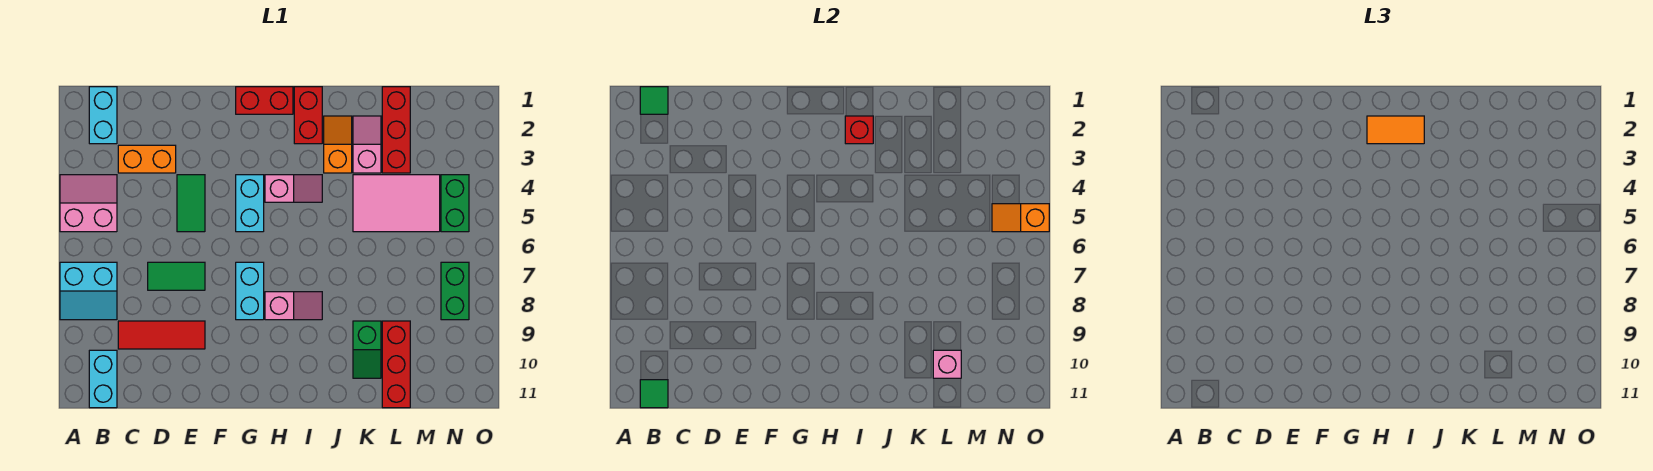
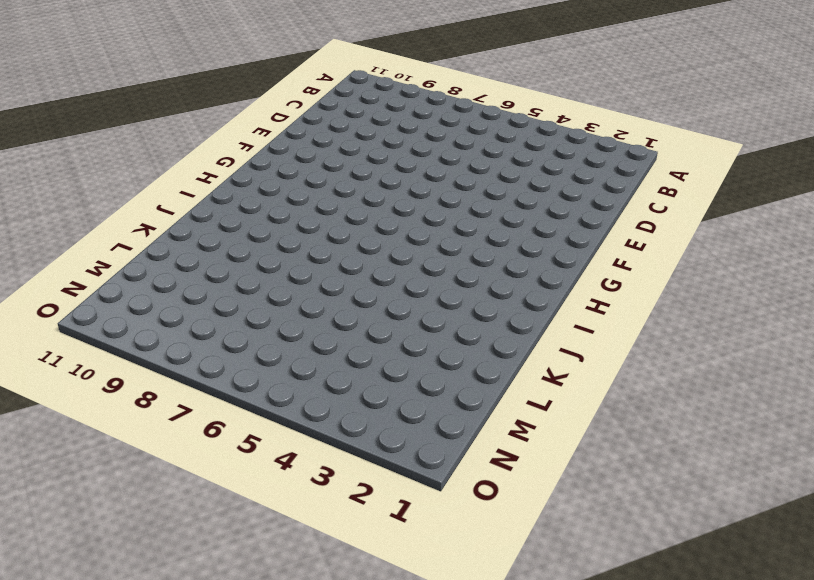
none -> pink slope A4:B5 level 1 top 5
none -> cyan slope A7:B8 level 1 top 7
none -> cyan brick B1:B2 level 1

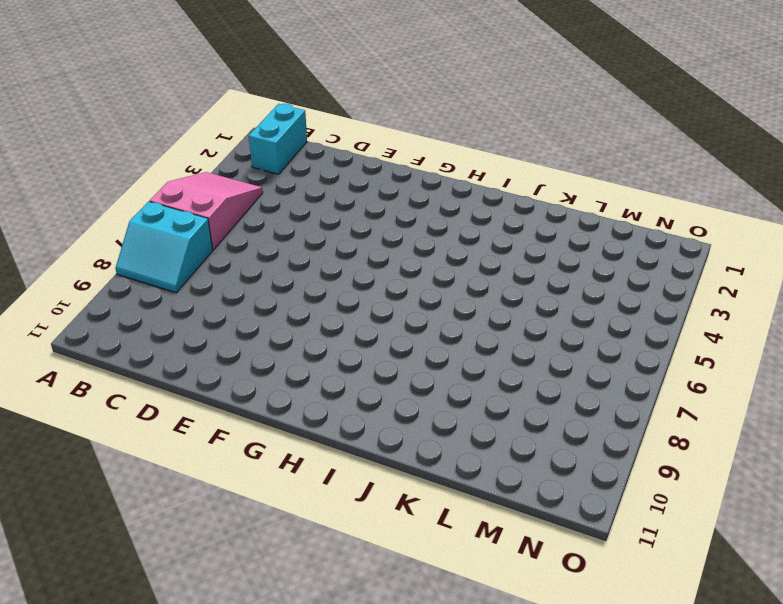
pink slope A4:B6 level 1 top 6 -> pink slope A4:B5 level 1 top 5
none -> cyan brick B10:B11 level 1
none -> orange brick C3:D3 level 1
none -> red tile C9:E9 level 1

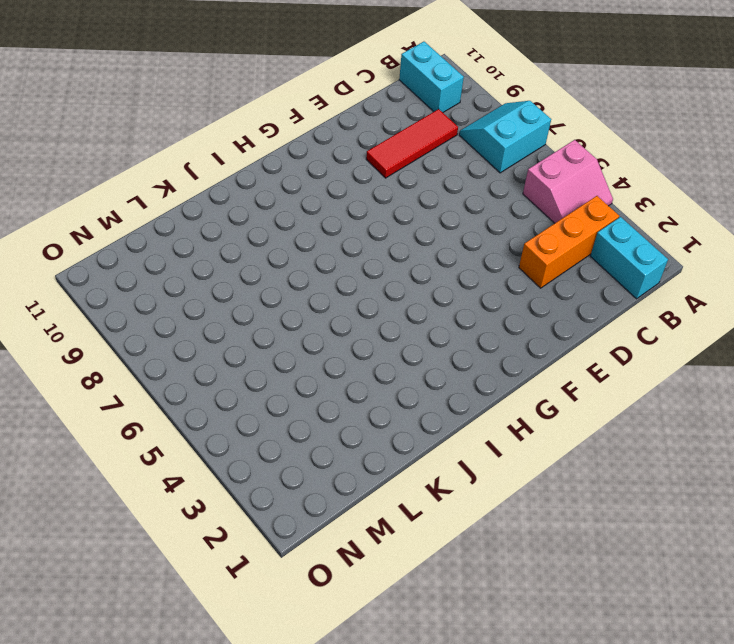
orange brick B3:D3 level 1 -> orange brick C3:D3 level 1
none -> green tile D7:E7 level 1
none -> green tile E4:E5 level 1
none -> red brick G1:H1 level 1

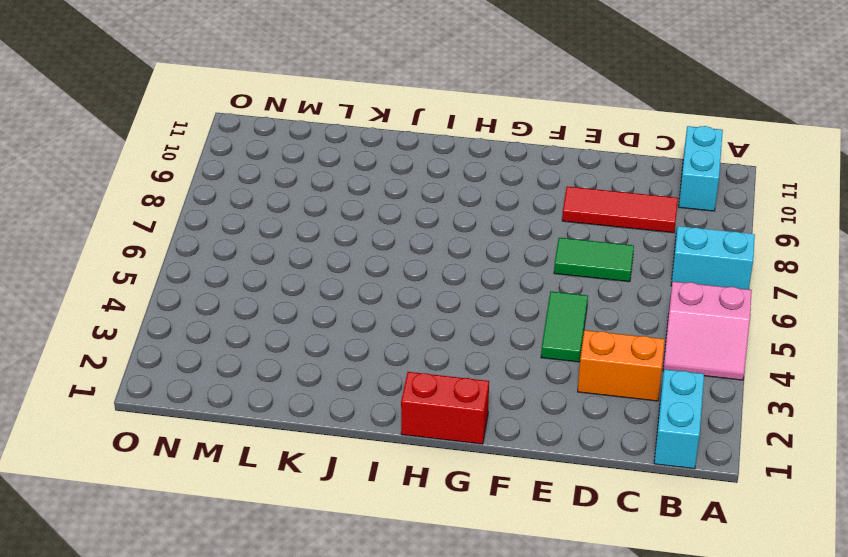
none -> cyan brick G4:G5 level 1
none -> cyan brick G7:G8 level 1
none -> pink slope H4:I4 level 1 top H

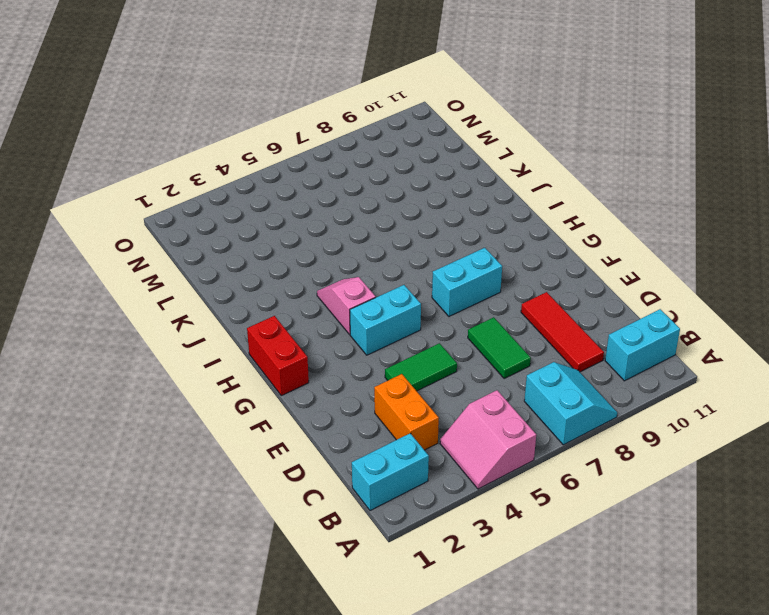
none -> pink slope H8:I8 level 1 top H
none -> red brick I1:I2 level 1
none -> orange slope J2:J3 level 1 top 3

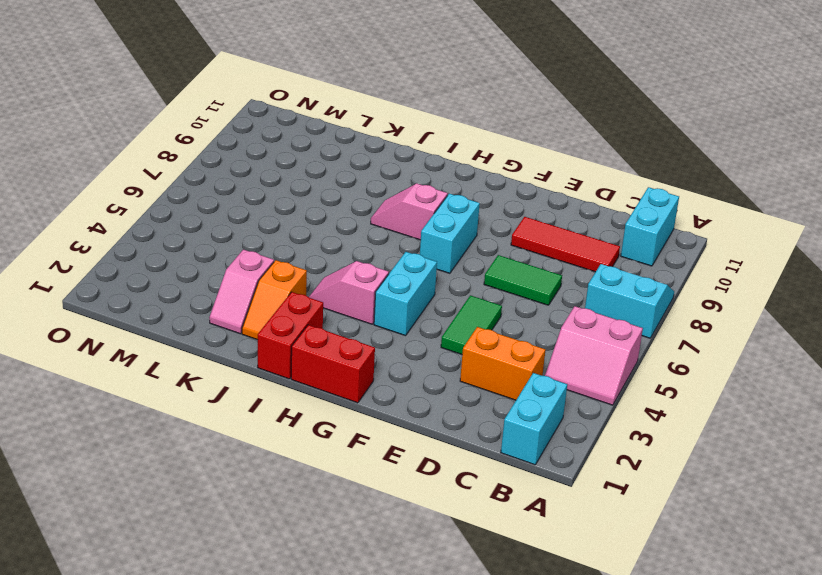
none -> pink tile K4:M5 level 1
none -> green slope K9:K10 level 1 top 9
none -> red brick L1:L3 level 1

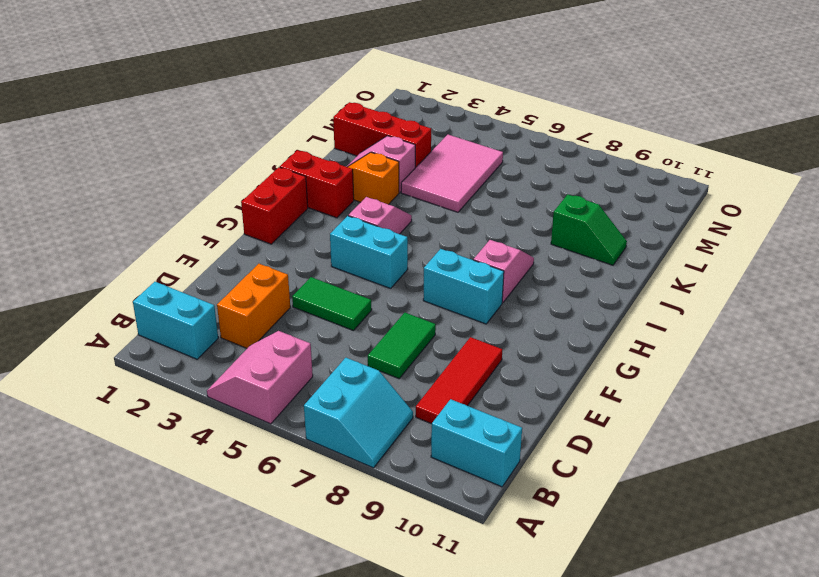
none -> red brick L9:L11 level 1
none -> green brick N4:N5 level 1
none -> green brick N7:N8 level 1

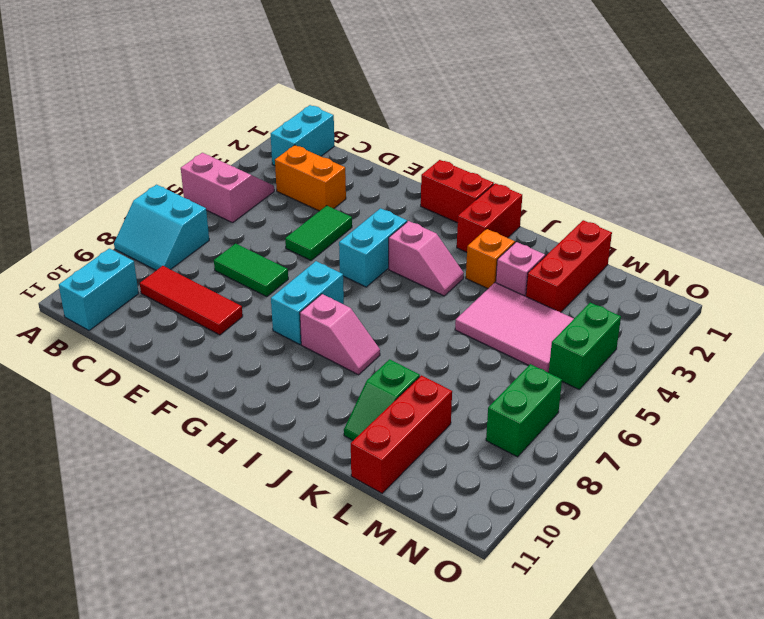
none -> green tile B1 level 2
none -> green tile B11 level 2
none -> red brick I2 level 2

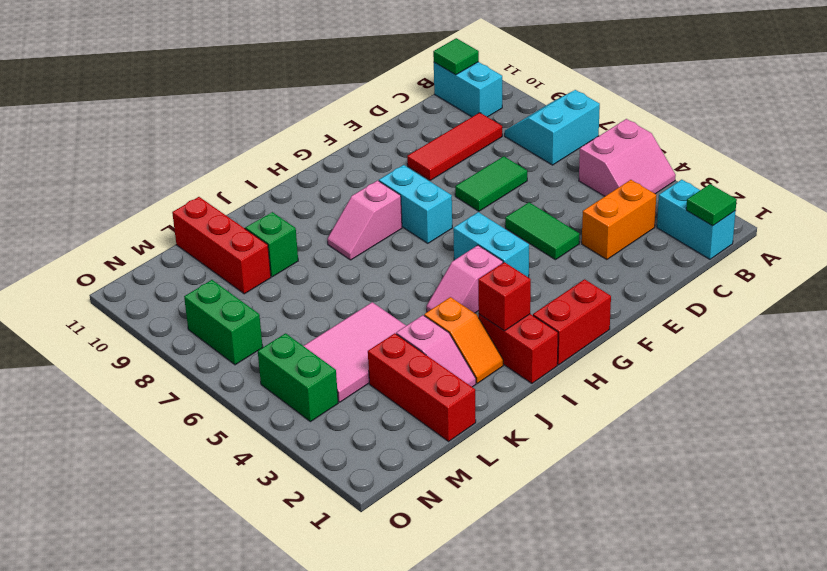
none -> pink brick L10 level 2
none -> orange slope N5:O5 level 2 top O
none -> orange tile H2:I2 level 3

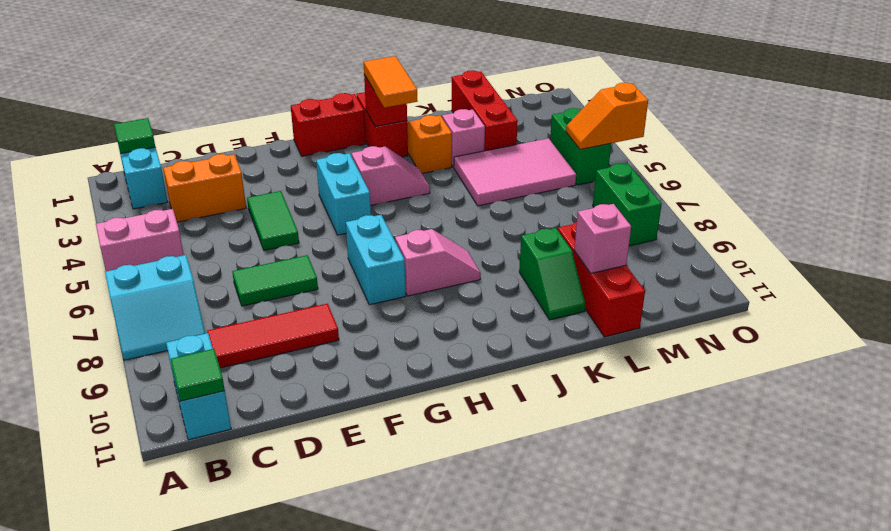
orange tile I2:I3 level 3 -> orange tile H2:I2 level 3

